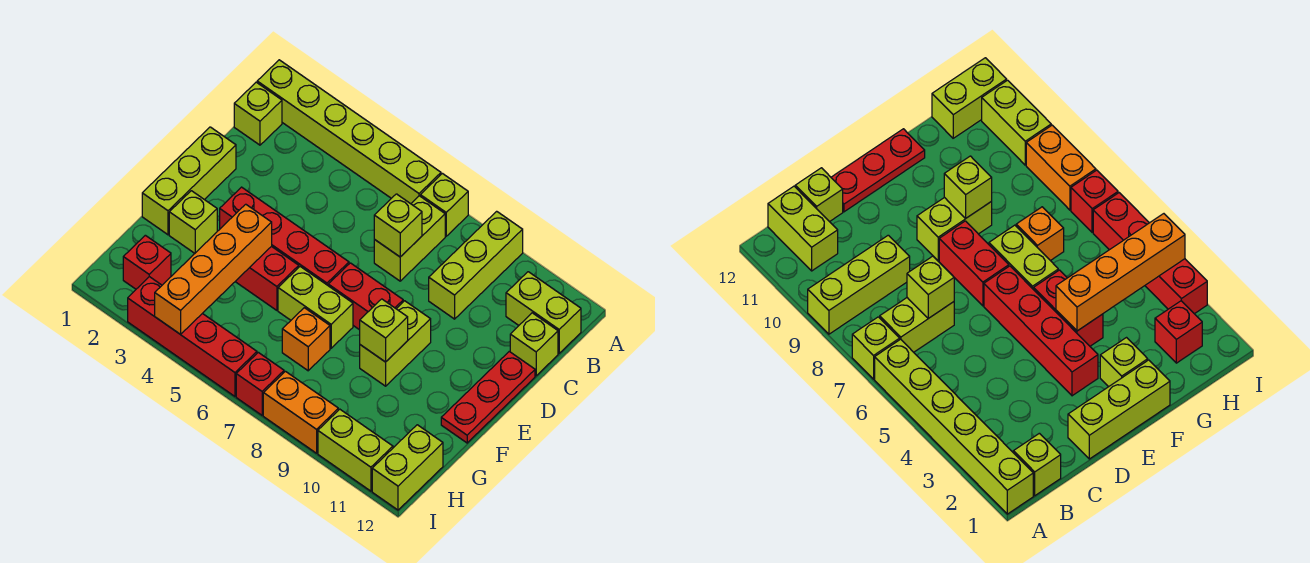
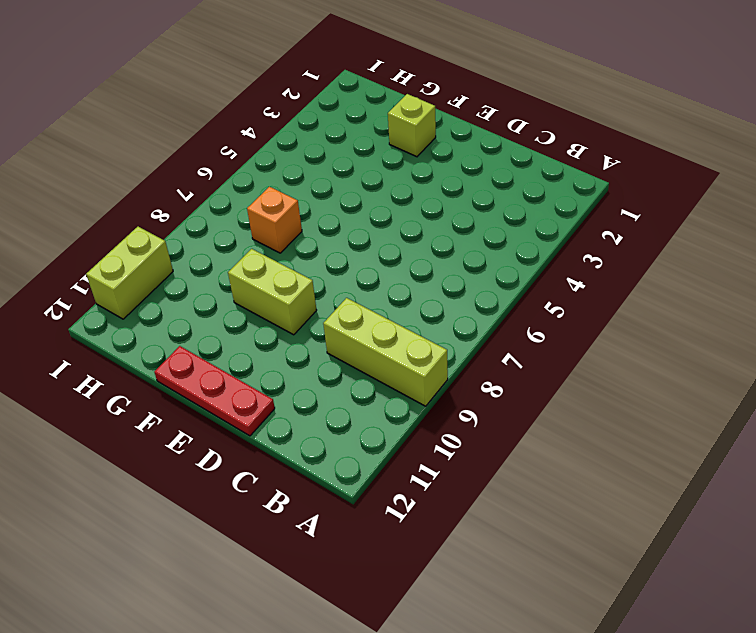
none -> lime brick A1:A6 level 1
none -> lime brick A7 level 1
none -> lime brick B1 level 1

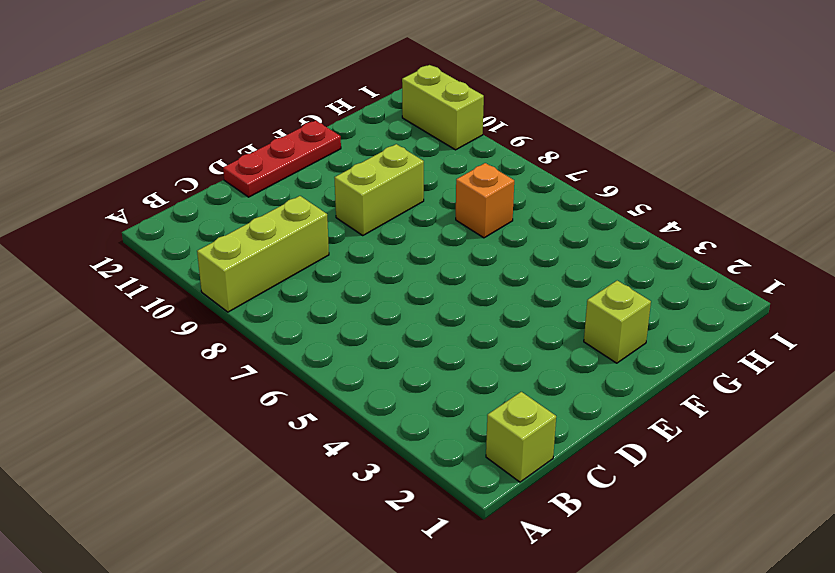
none -> lime brick A1:A6 level 1
none -> lime brick A7 level 1
none -> lime brick B7:C7 level 1

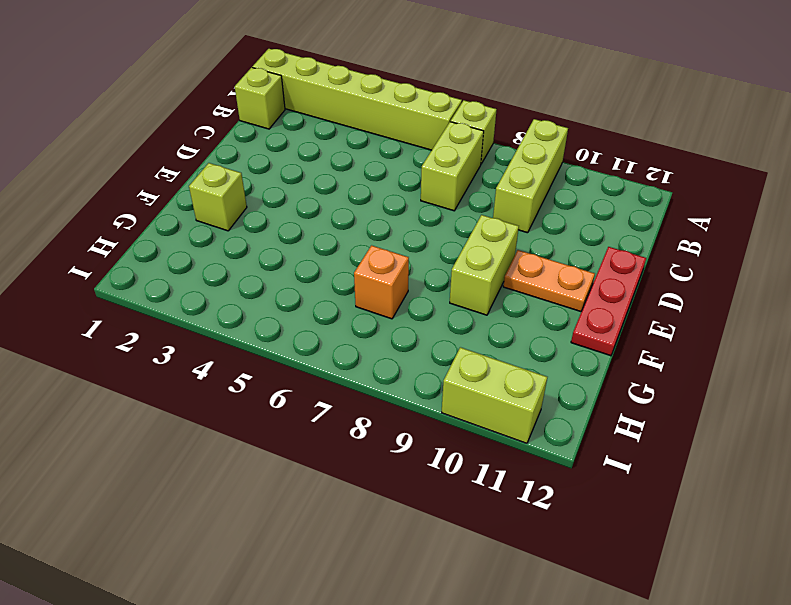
orange plate E10:E11 level 1 -> none
none -> lime brick B11:B12 level 1
none -> lime brick C12 level 1
none -> lime brick D1:F1 level 1

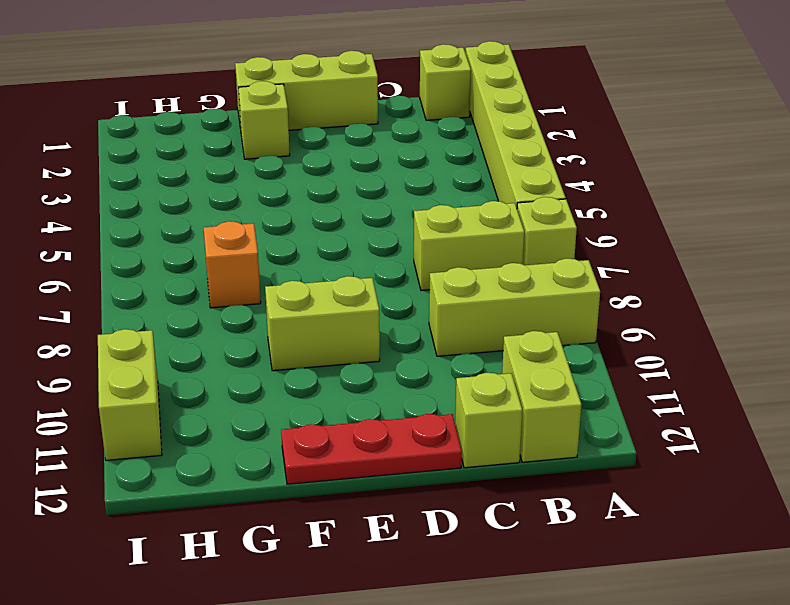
none -> red brick E3:E6 level 1
none -> red brick E7:E8 level 1
none -> red brick F4:F5 level 1

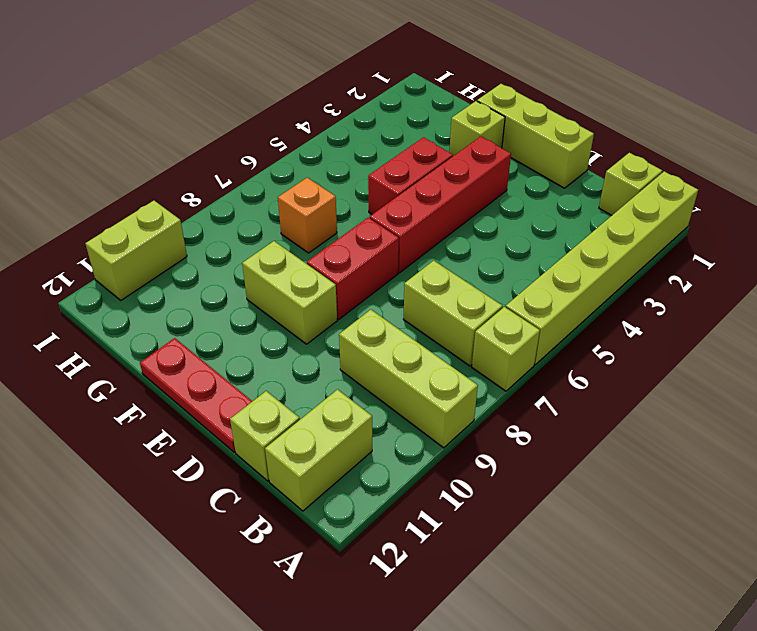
none -> lime brick F6:F7 level 1
none -> red brick H2 level 1
none -> lime brick H12:I12 level 1

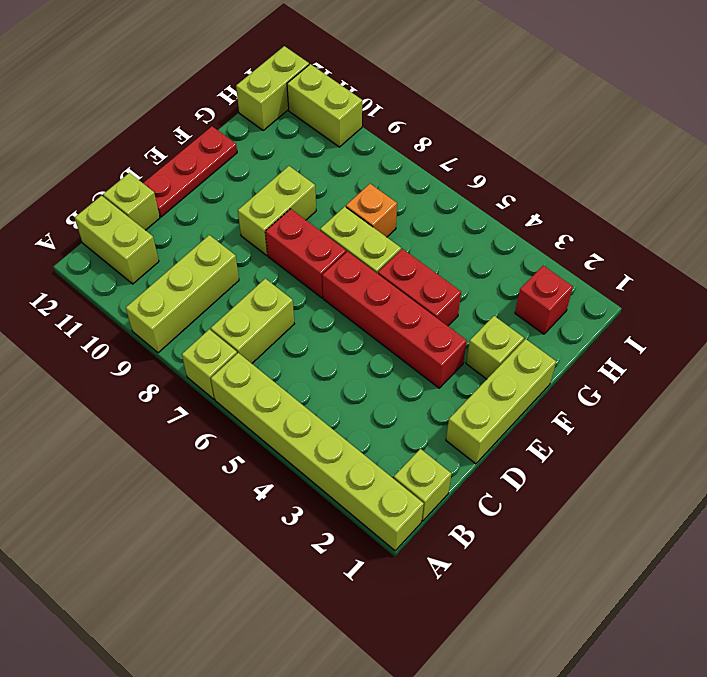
none -> red brick I3:I6 level 1
none -> red brick I7 level 1
none -> orange brick I8:I9 level 1

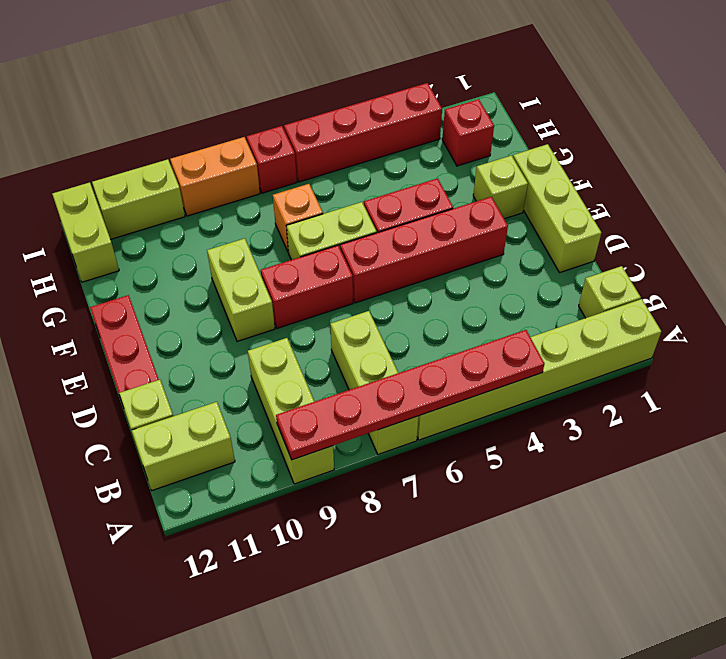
red plate A4:A9 level 2 -> none
none -> lime brick C7 level 2
none -> orange brick F4:I4 level 2
none -> lime brick F9 level 2

